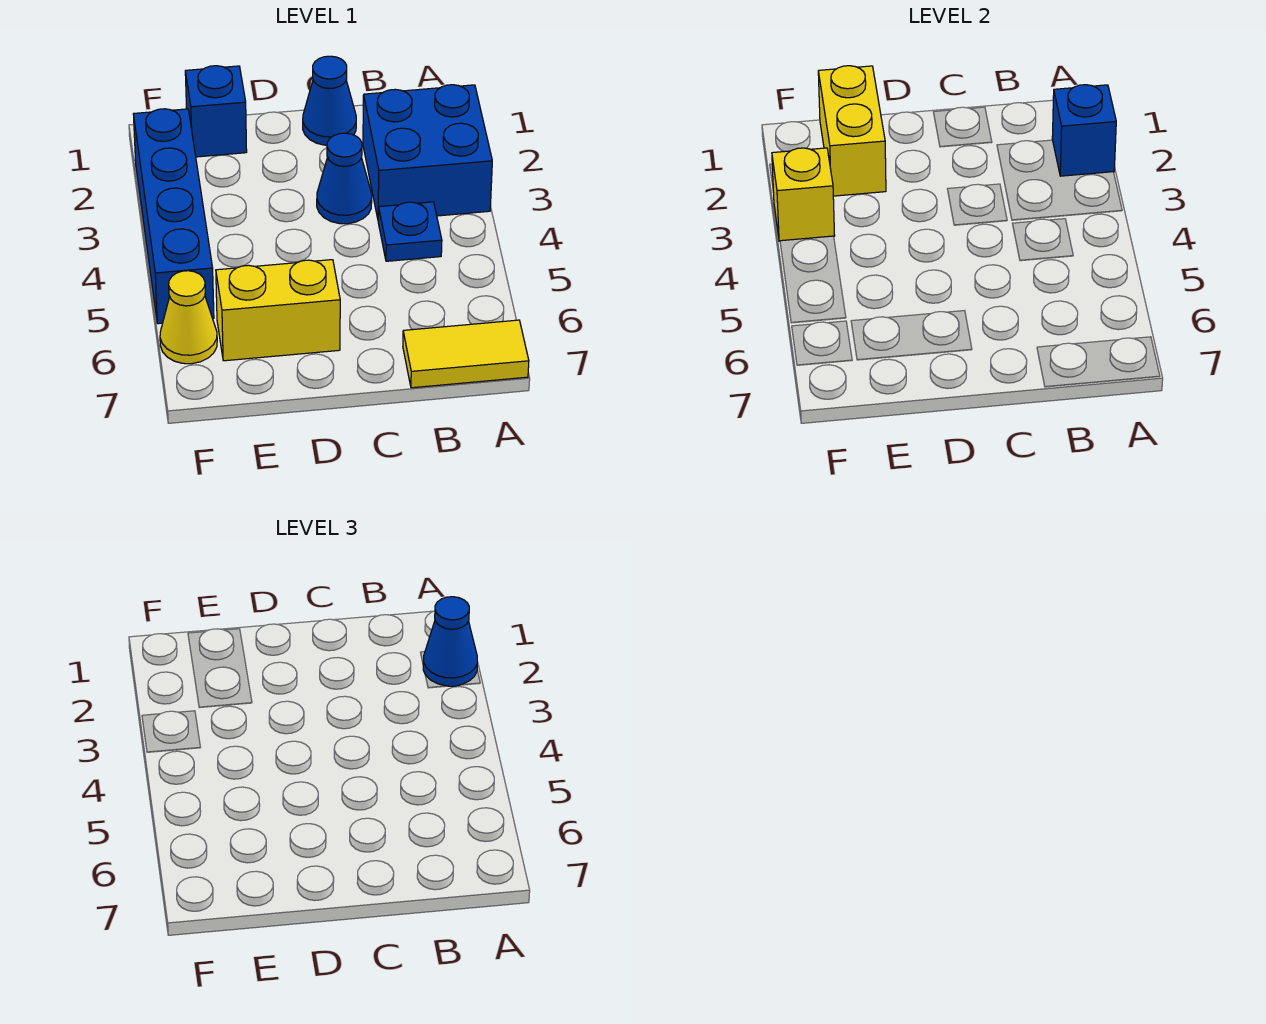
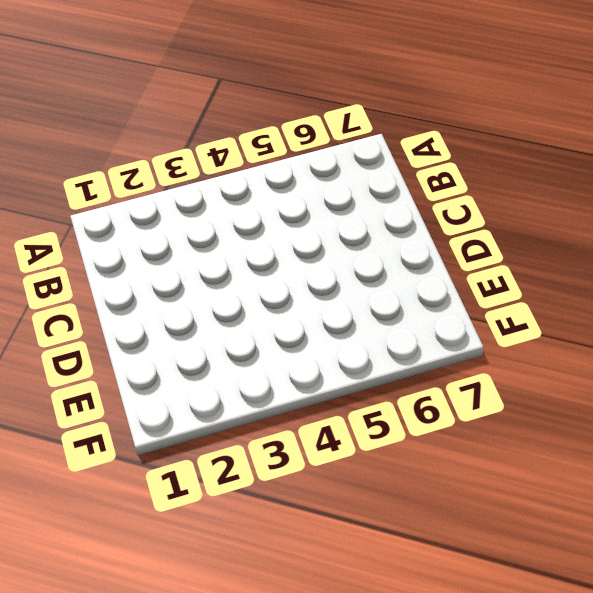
none -> blue brick A2:B3 level 1
none -> yellow tile A7:B7 level 1
none -> blue plate B4 level 1

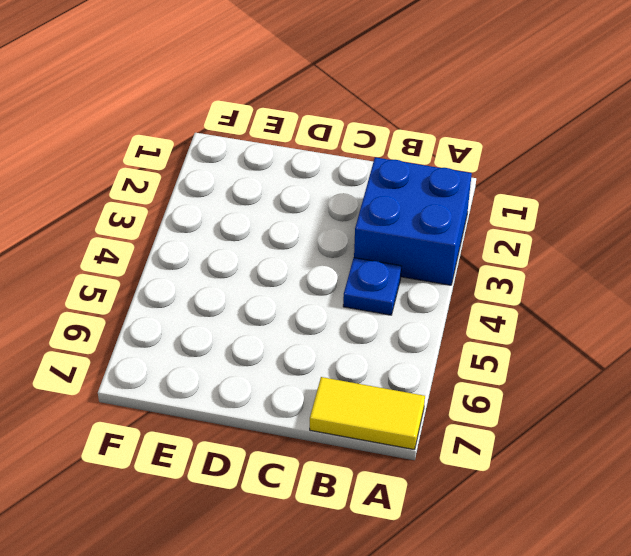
none -> blue cone C1 level 1
none -> blue cone C3 level 1
none -> yellow brick D6:E6 level 1

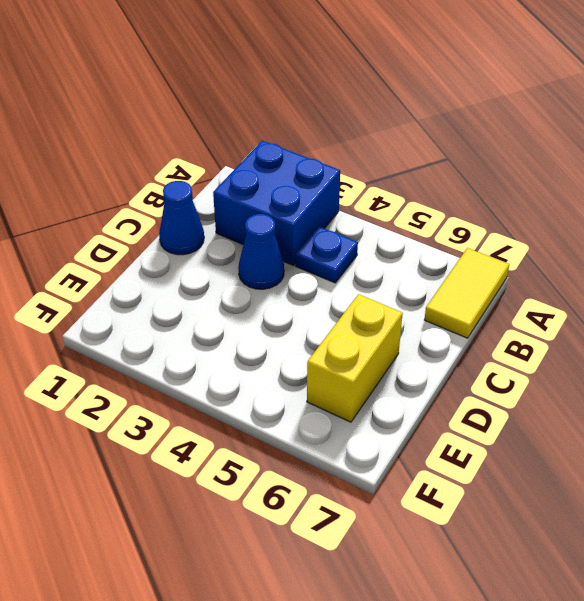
none -> blue brick E1 level 1
none -> blue brick F2:F5 level 1
none -> yellow cone F6 level 1

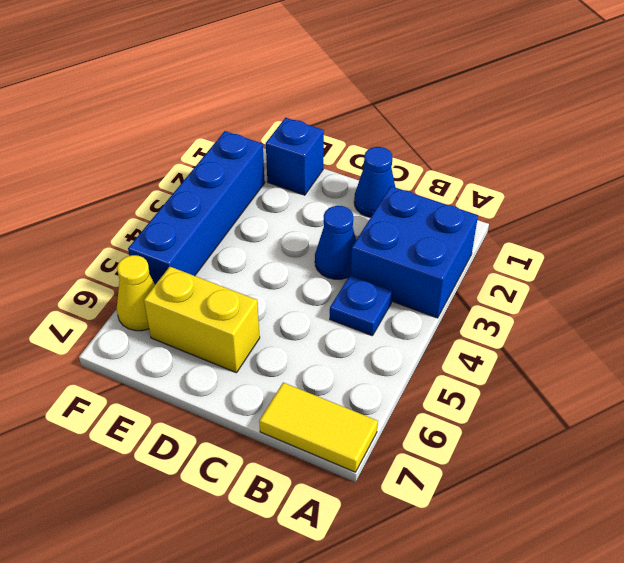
none -> blue brick A2 level 2
none -> yellow brick E1:E2 level 2
none -> yellow brick F3 level 2

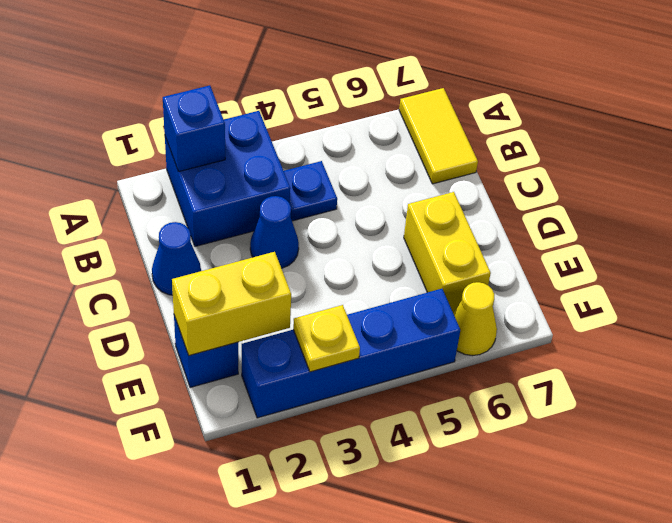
yellow plate F3 level 2 -> yellow brick F3 level 2
none -> blue cone A2 level 3

